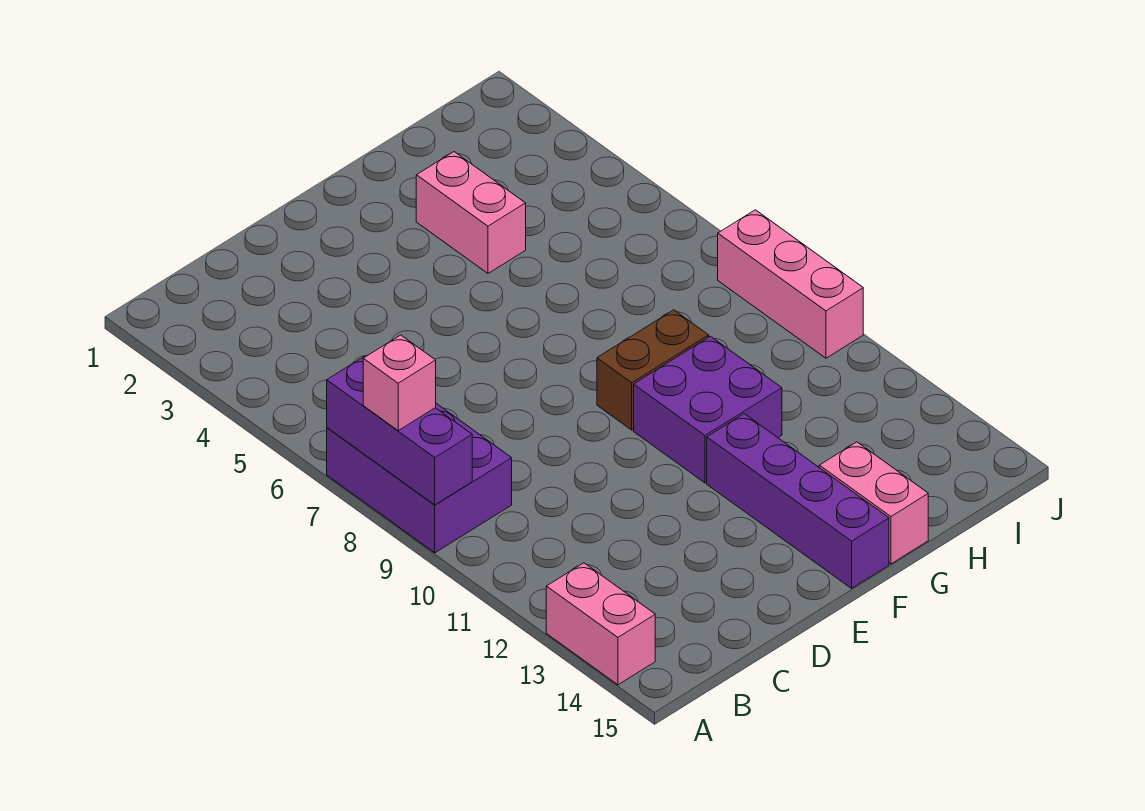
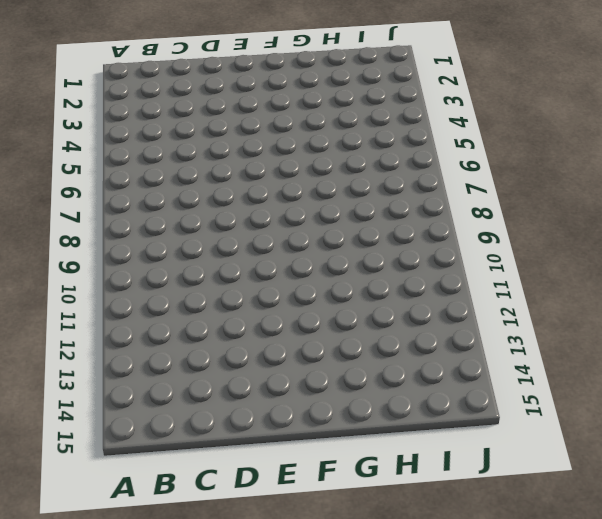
none -> purple brick A7:B9 level 1
none -> pink brick A13:A14 level 1

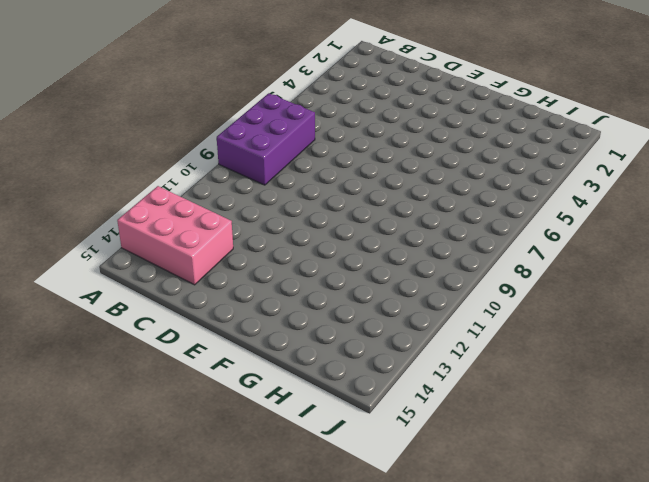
pink brick A13:C14 level 1 -> pink brick A13:A14 level 1
none -> brown brick F9:G9 level 1
none -> purple brick F10:G11 level 1

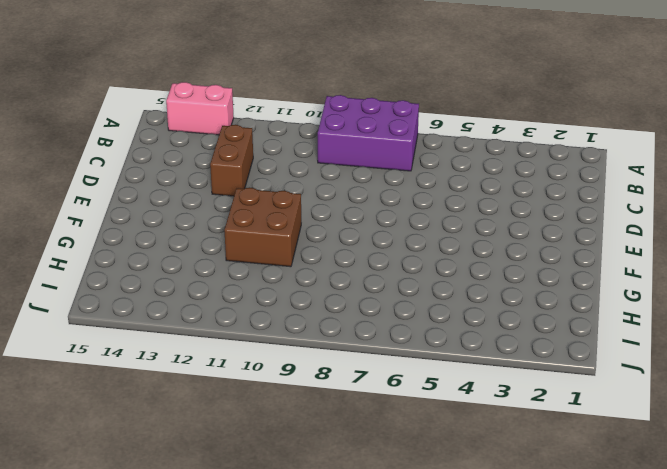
brown brick C12:D12 level 1 -> brown brick F9:G9 level 1
brown brick F10:G11 level 1 -> purple brick F10:G11 level 1
none -> purple brick F12:F15 level 1
none -> pink brick G3:G4 level 1

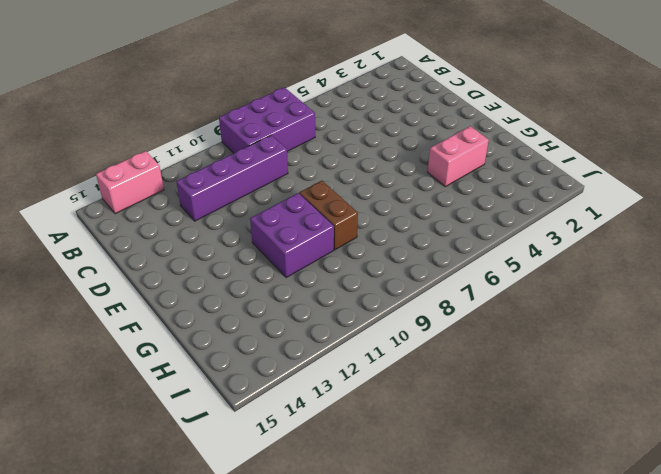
purple brick C9:C12 level 1 -> purple brick F12:F15 level 1
none -> pink brick G14:G15 level 1
none -> pink brick J8:J10 level 1

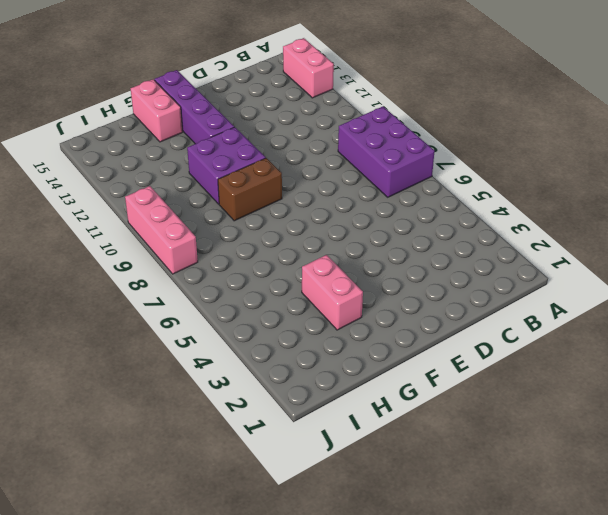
none -> purple brick A7:A9 level 2
none -> pink brick A8 level 3

